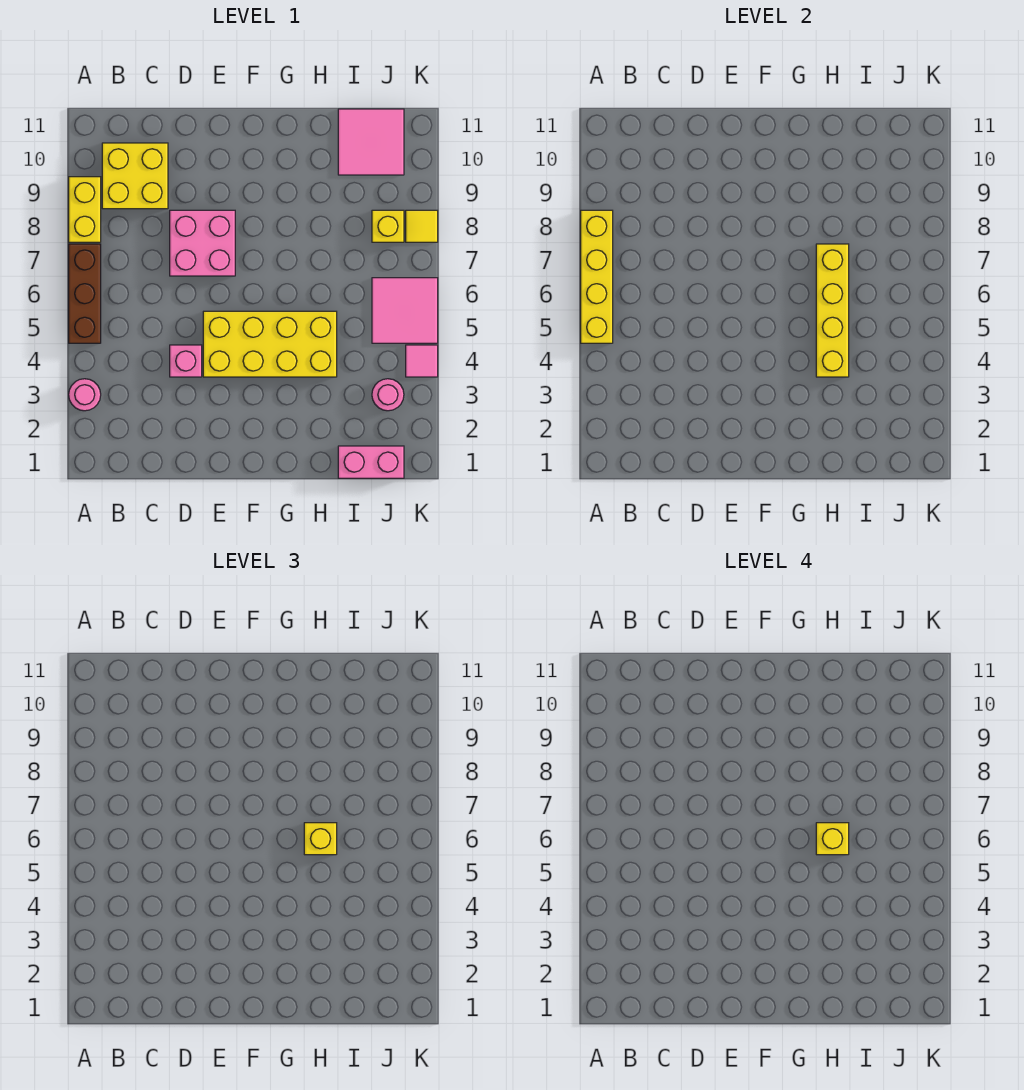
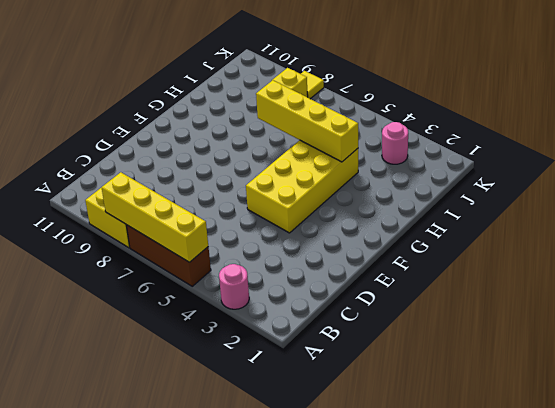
none -> yellow brick B9:C10 level 1
none -> pink brick D4 level 1
none -> pink brick D7:E8 level 1

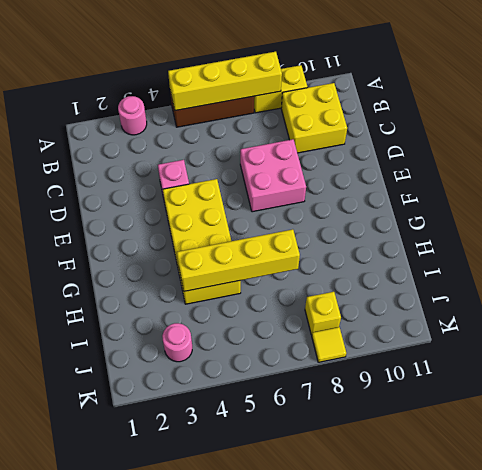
none -> pink brick I1:J1 level 1
none -> pink tile I10:J11 level 1
none -> pink tile J5:K6 level 1

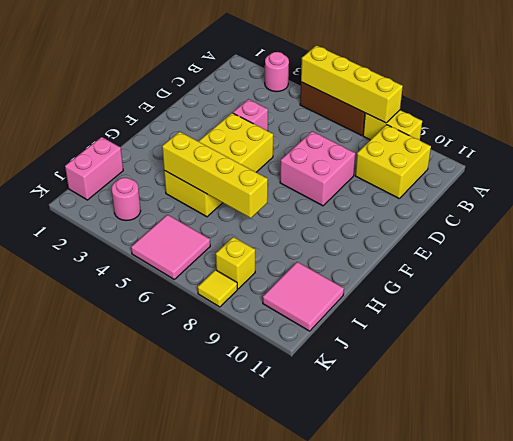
none -> pink tile K4 level 1
none -> yellow brick H6 level 3
none -> yellow brick H6 level 4

